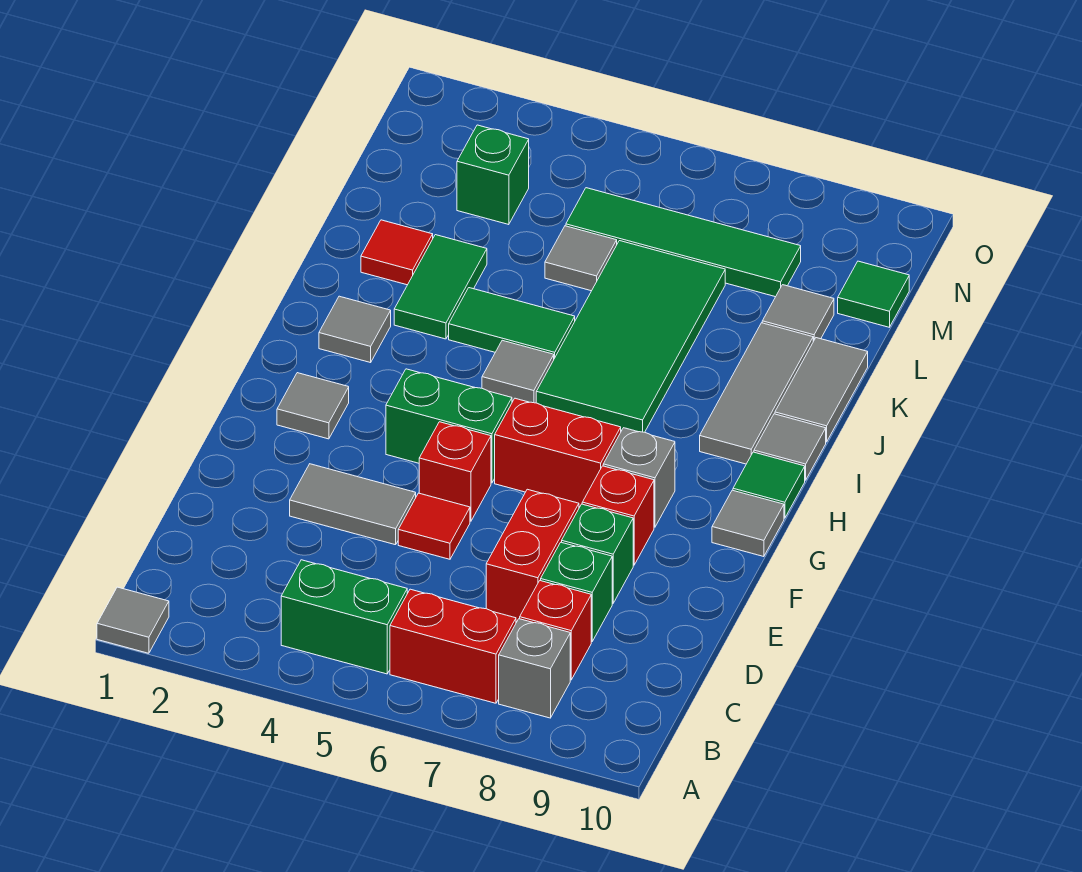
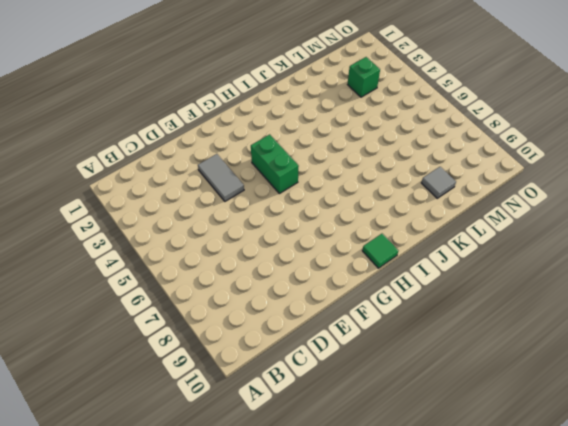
none -> grey tile A1 level 1
none -> green brick B4:B5 level 1
none -> red brick B6:B7 level 1
none -> grey brick B8 level 1

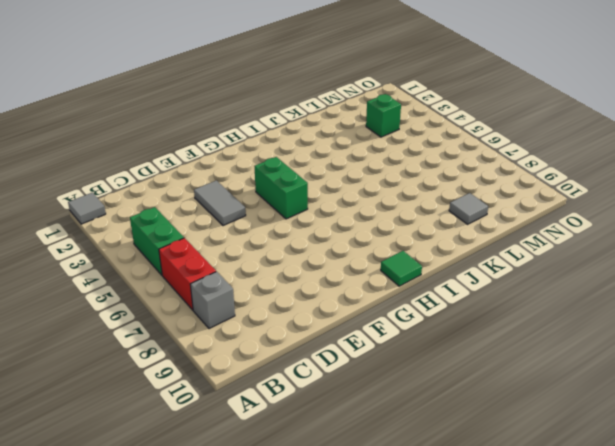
none -> red brick C8 level 1
none -> red brick D7:E7 level 1
none -> green brick D8 level 1
none -> red tile E5 level 1

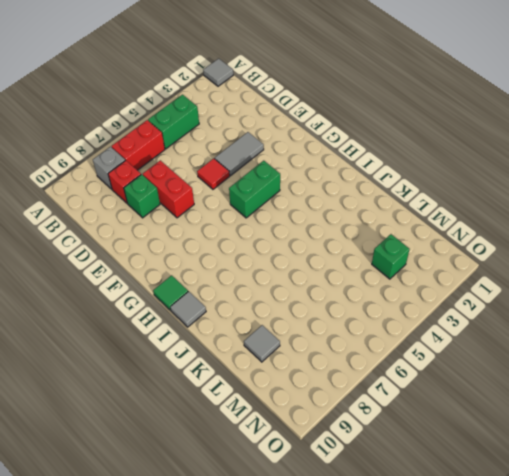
none -> green brick E8 level 1
none -> red brick F5 level 1
none -> red brick F8 level 1
none -> grey tile G2 level 1

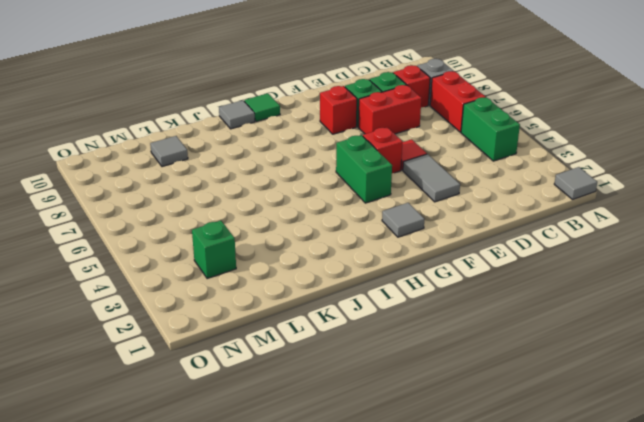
none -> red brick G6:G7 level 1
none -> grey brick G8 level 1
none -> grey tile G10 level 1
none -> grey tile I2 level 1

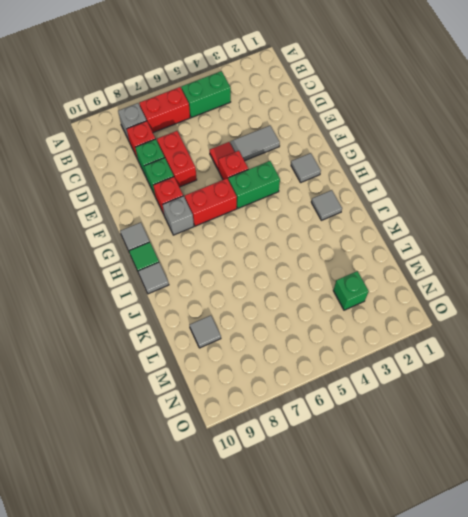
none -> grey tile A1 level 1
none -> grey tile I5 level 1
none -> green tile I6:L7 level 1
none -> grey tile I9:K9 level 1

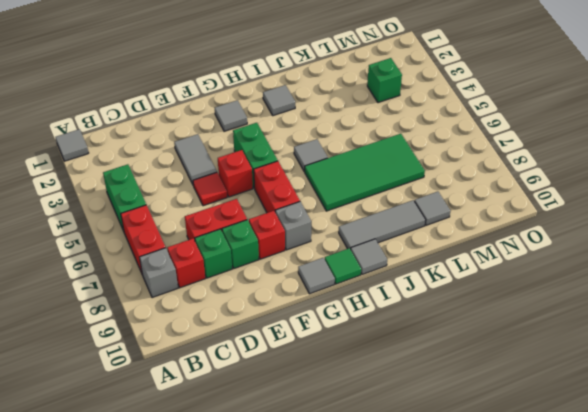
none -> green tile J3:K3 level 1
none -> green tile J4:J5 level 1
none -> grey tile J10:K10 level 1
none -> red tile K2 level 1

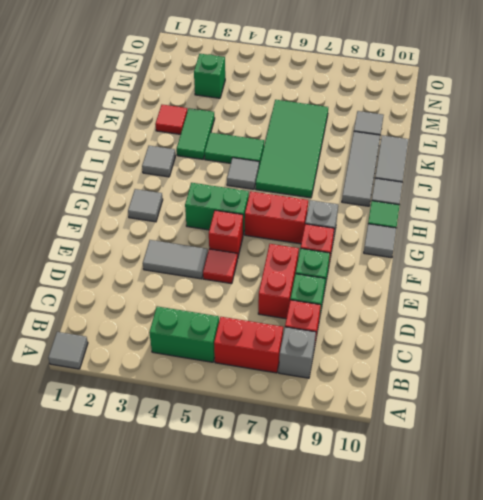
none -> grey tile L5 level 1
none -> green tile M5:M8 level 1
none -> green tile M10 level 1

